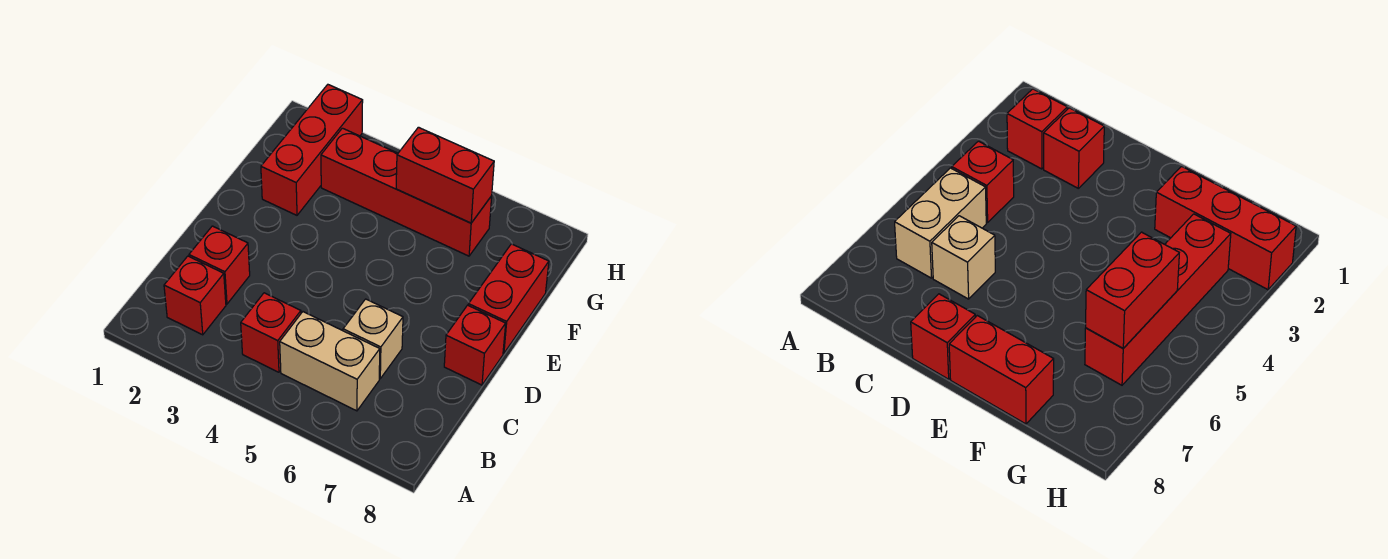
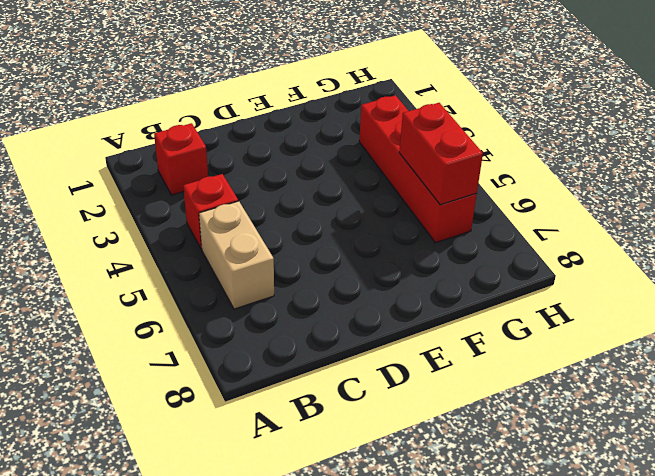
none -> red brick C2 level 1
none -> tan brick C6 level 1

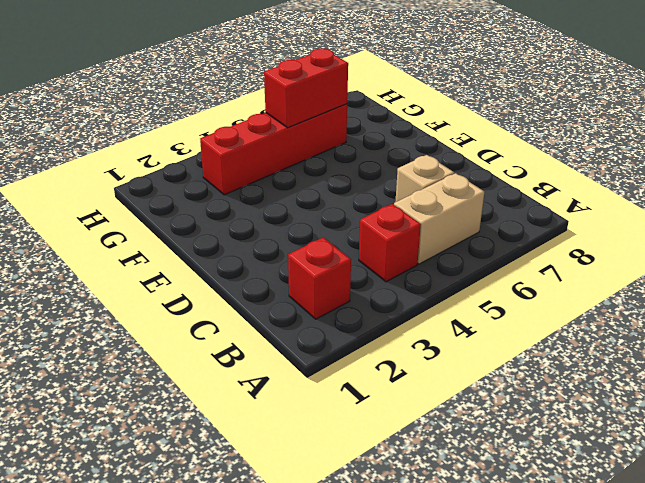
none -> red brick C2 level 1
none -> red brick D8 level 1

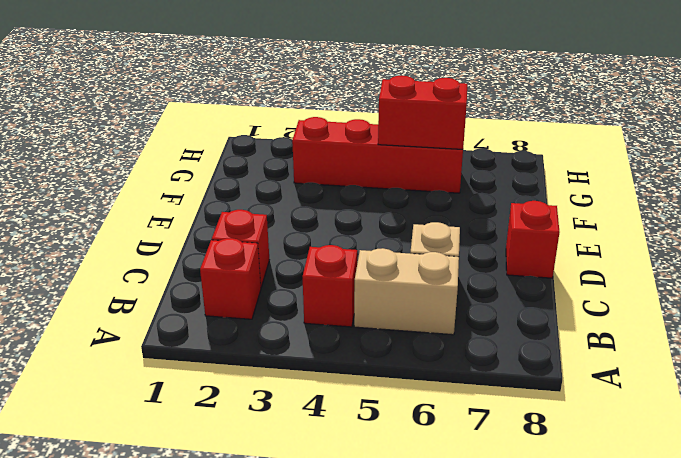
none -> red brick E8:F8 level 1
none -> red brick F2:H2 level 1

